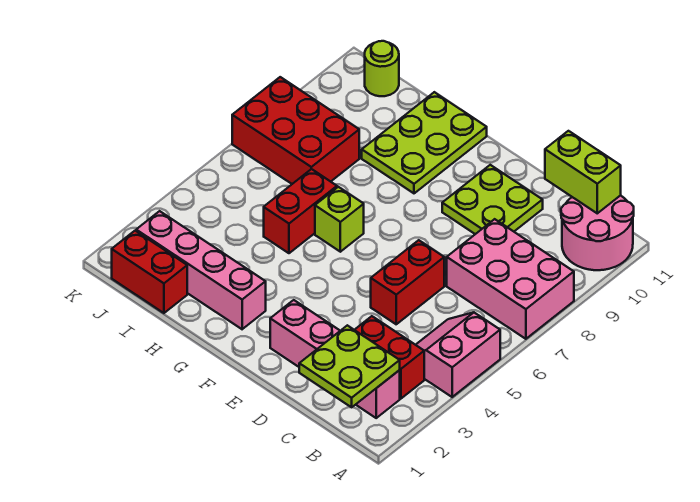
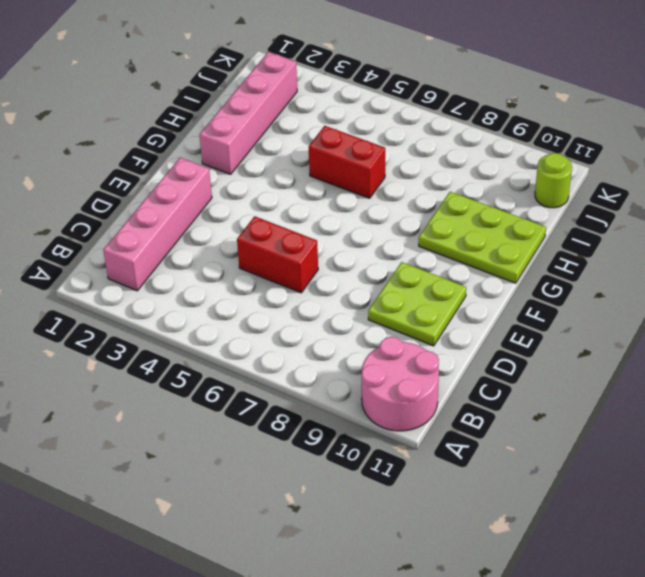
none -> pink slope A4:B5 level 1 top A
none -> pink brick A7:C8 level 1
none -> red brick B3:C3 level 1

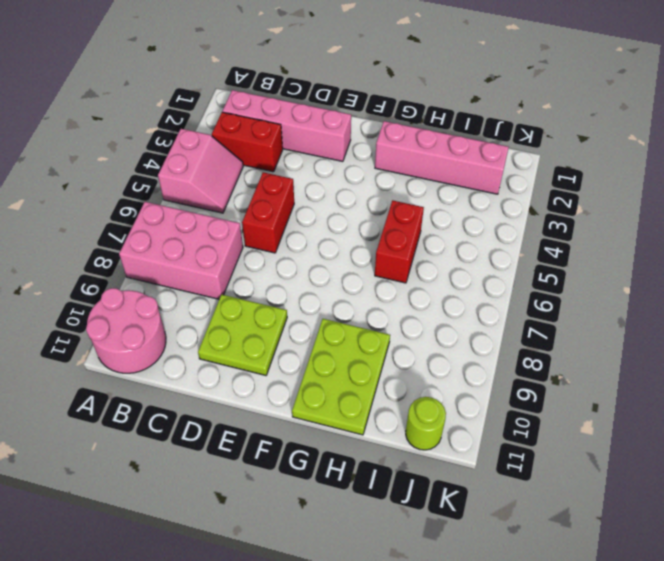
none -> lime brick G6 level 1
none -> red brick I1:J1 level 1
none -> red brick I7:K8 level 1

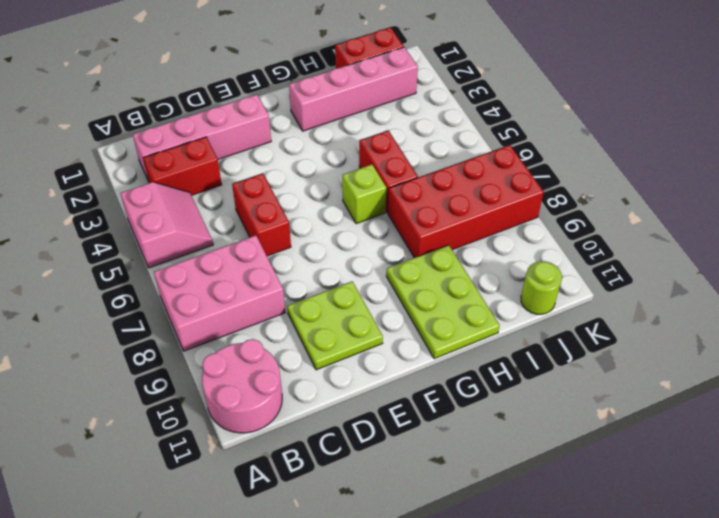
red brick H7:K8 level 1 -> red brick I7:K8 level 1
none -> lime plate B1:C2 level 2
none -> lime brick B11:C11 level 2

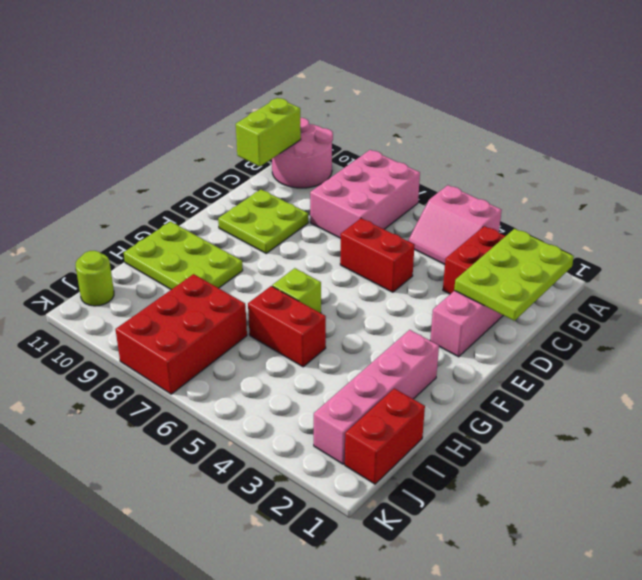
lime plate B1:D2 level 2 -> lime plate B1:C2 level 2

